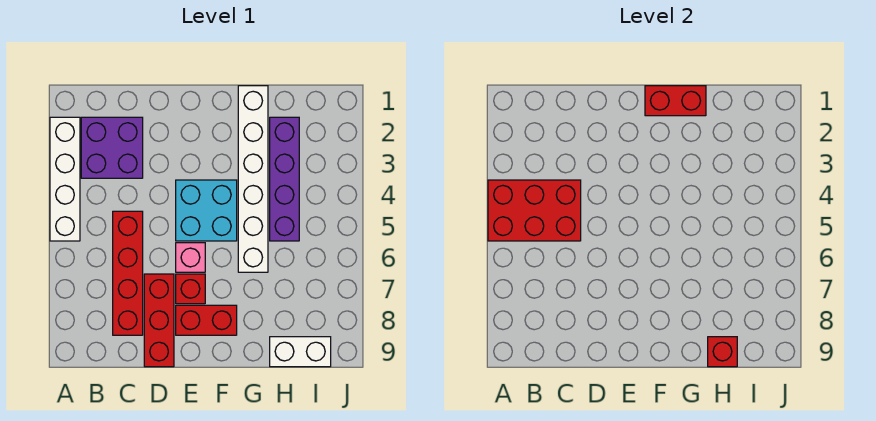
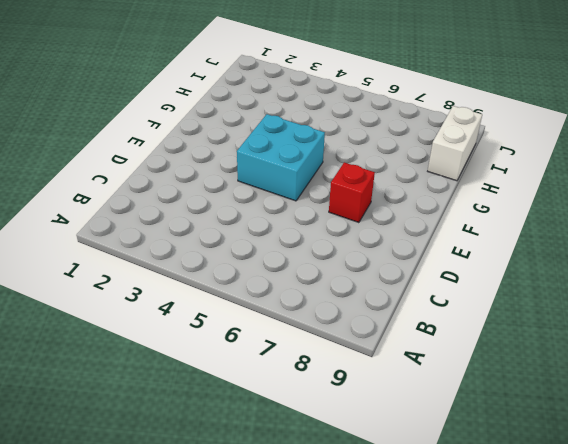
none -> white brick A2:A5 level 1
none -> purple brick B2:C3 level 1
none -> red brick C5:C8 level 1

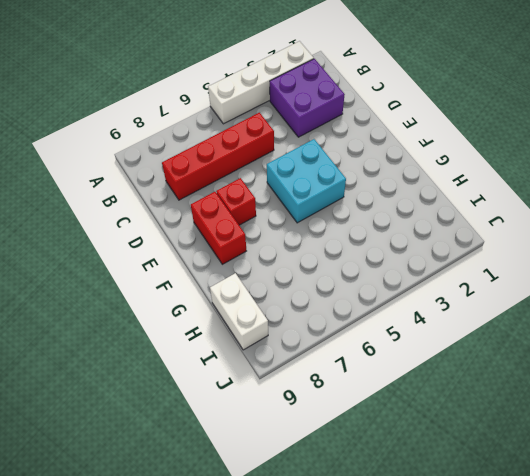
none -> red brick D7:D9 level 1
none -> pink brick E6 level 1
none -> white brick G1:G6 level 1

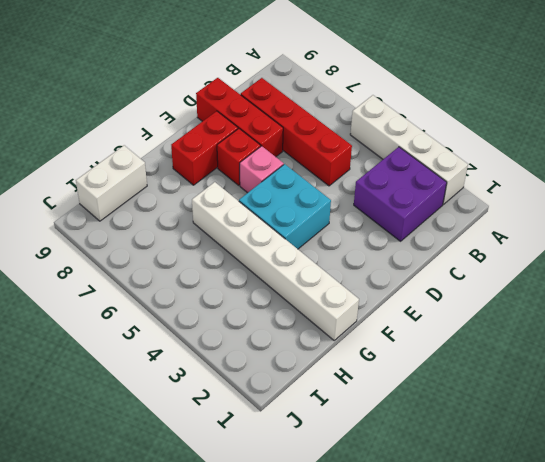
none -> purple brick H2:H5 level 1
none -> red brick A4:C5 level 2
none -> red brick F1:G1 level 2

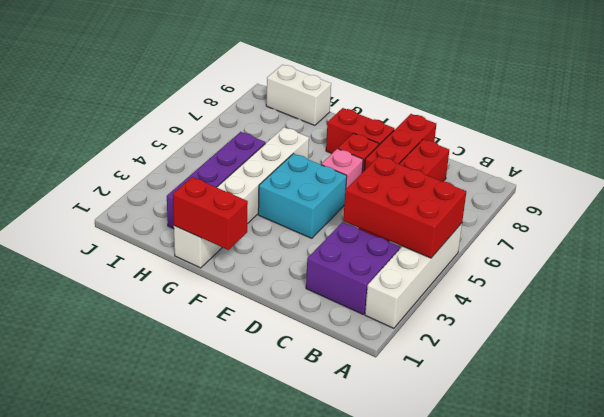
none -> red brick H9 level 2

